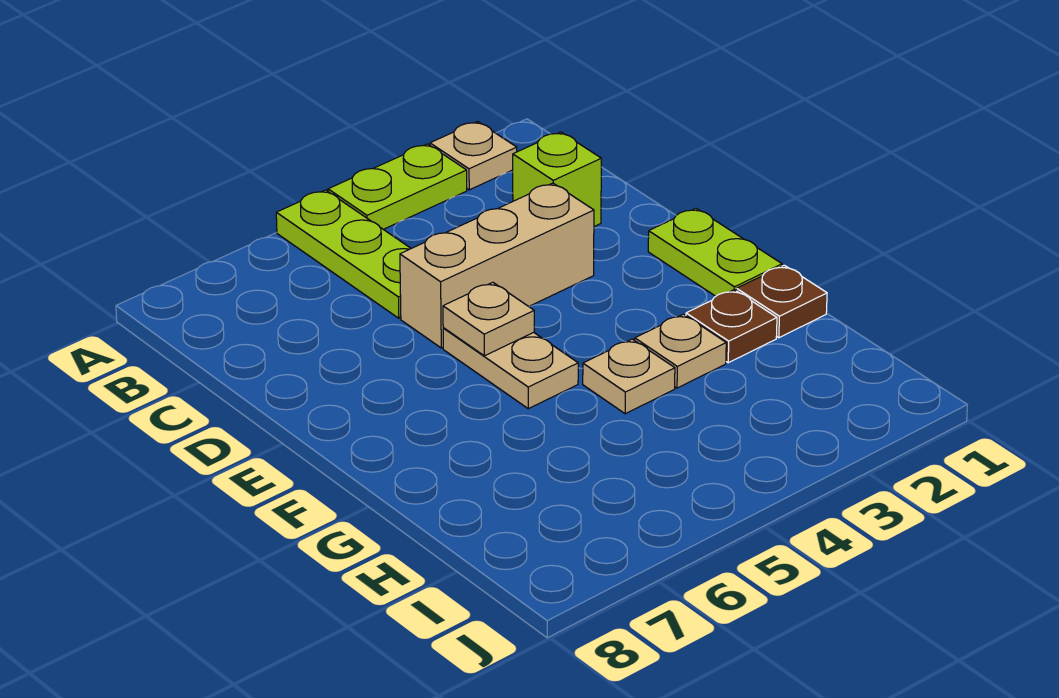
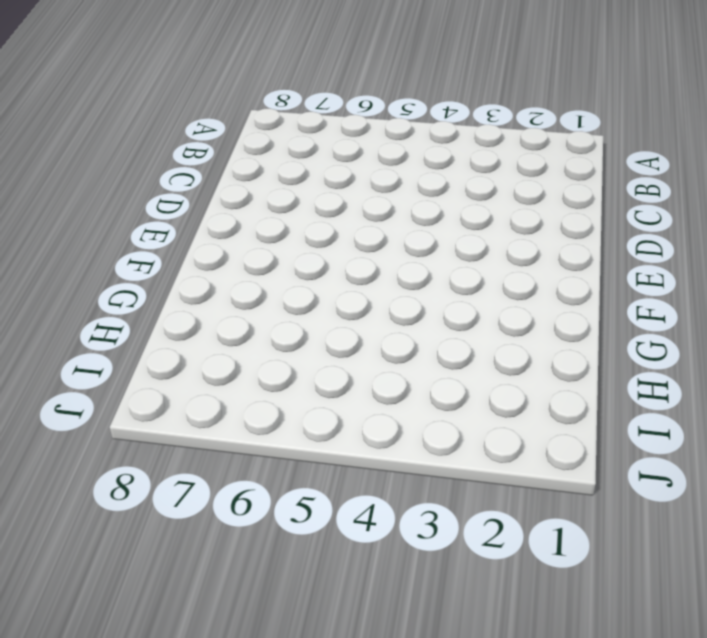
none -> tan plate A2 level 1
none -> lime plate A3:A4 level 1
none -> lime plate A5:C5 level 1

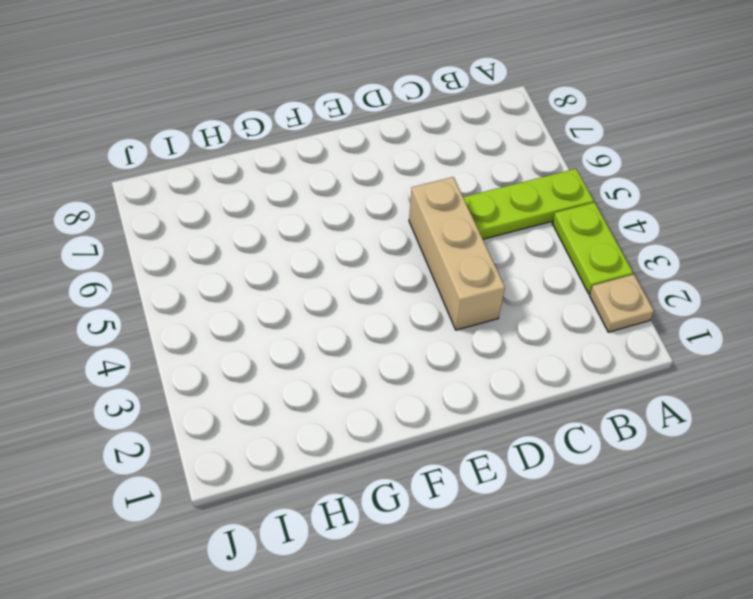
none -> lime brick C2 level 1
none -> lime plate E1:F1 level 1
none -> tan plate E5:F5 level 1

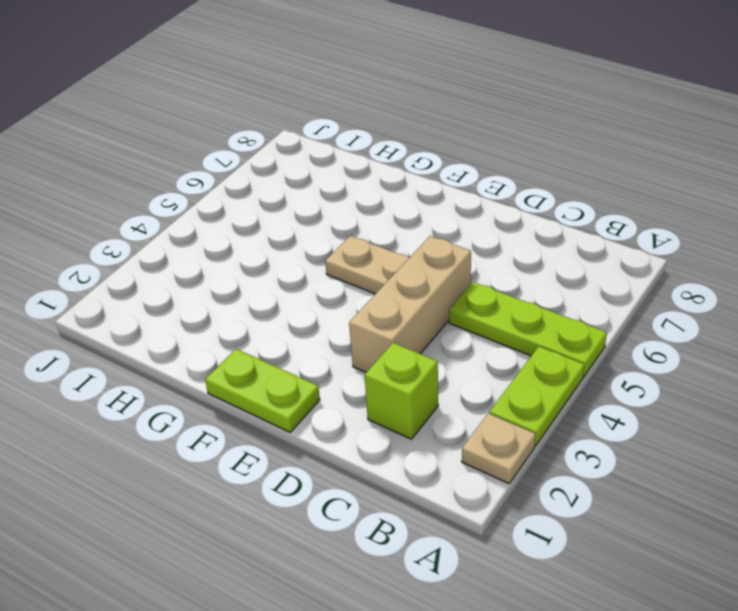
none -> brown plate G1 level 1
none -> brown plate G2 level 1
none -> tan plate G3 level 1

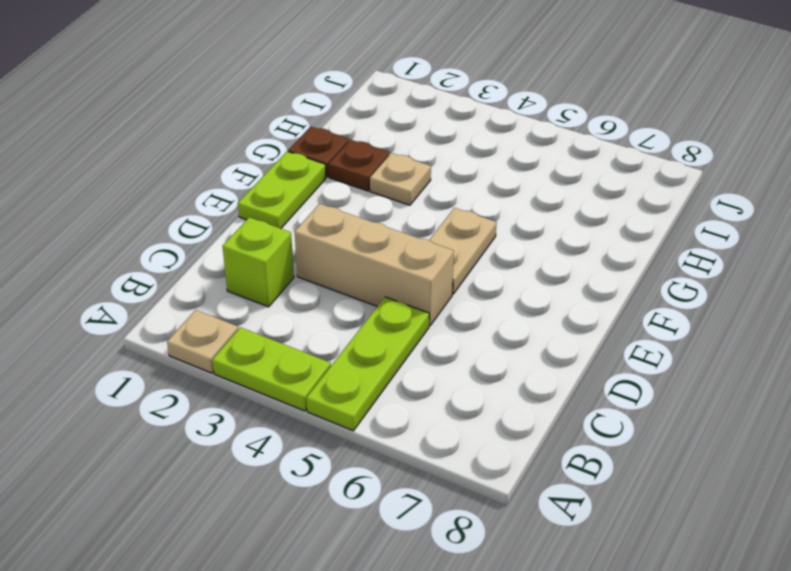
none -> tan plate G4 level 1
none -> tan plate E5 level 2

